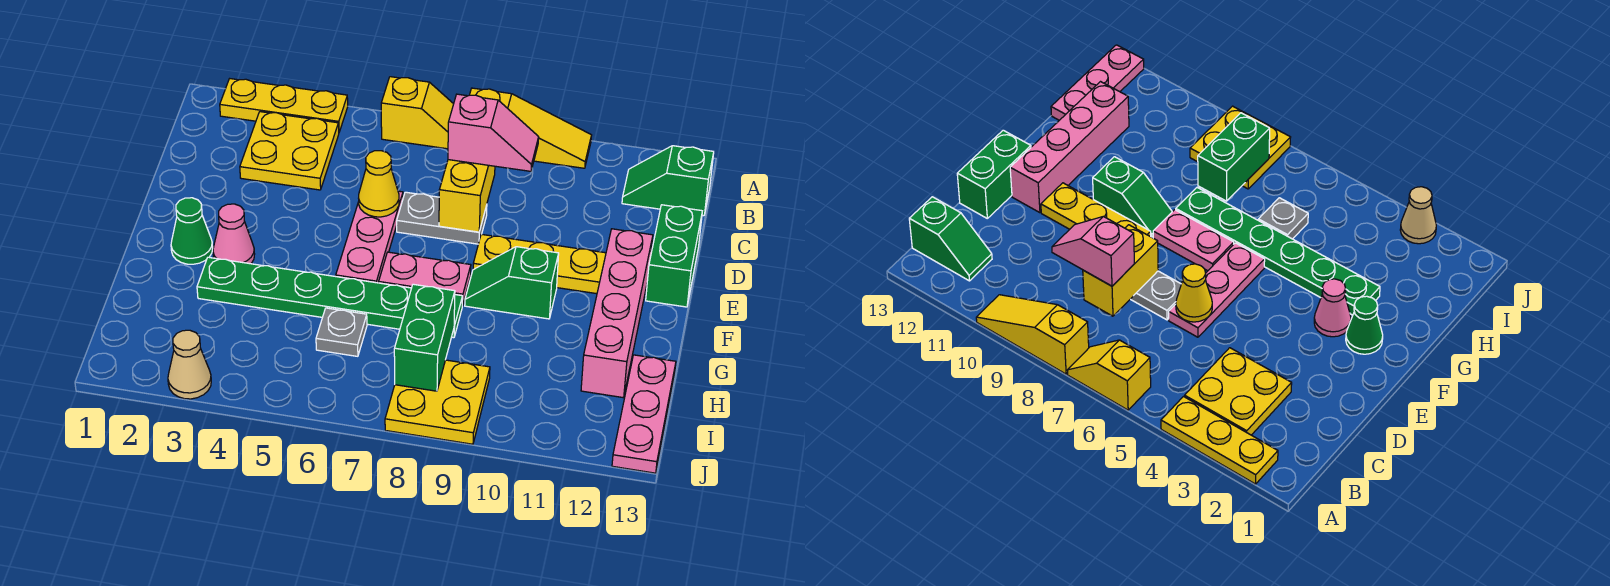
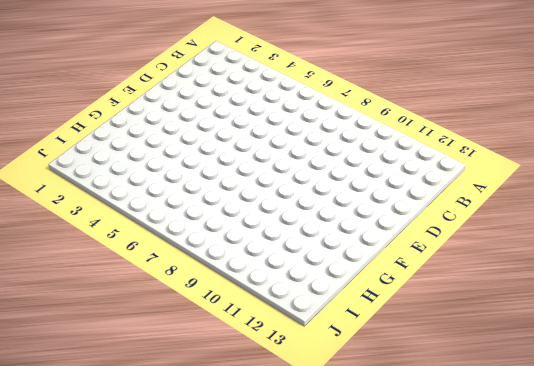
none -> yellow plate A2:A4 level 1
none -> yellow slope A6:A7 level 1 top 6
none -> yellow slope A8:A10 level 1 top 8

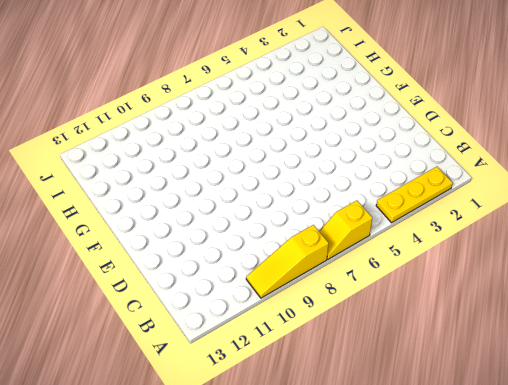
none -> yellow plate B3:C4 level 1
none -> green slope B12:B13 level 1 top 13
none -> pink plate D6:F6 level 1

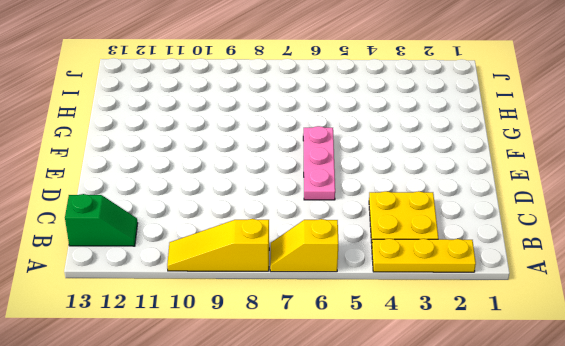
none -> grey plate D7:D8 level 1
none -> green brick D13:E13 level 1
none -> yellow plate E9:E11 level 1

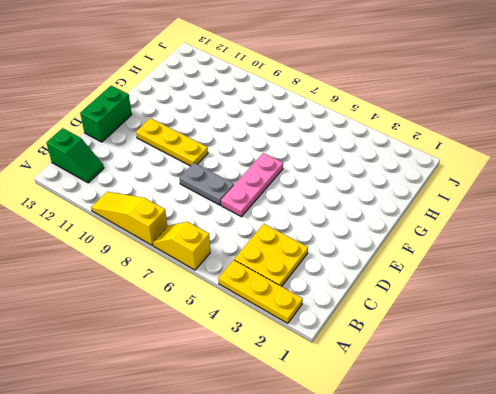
none -> pink brick E12:H12 level 1
none -> green cone F2 level 1
none -> pink cone F3 level 1

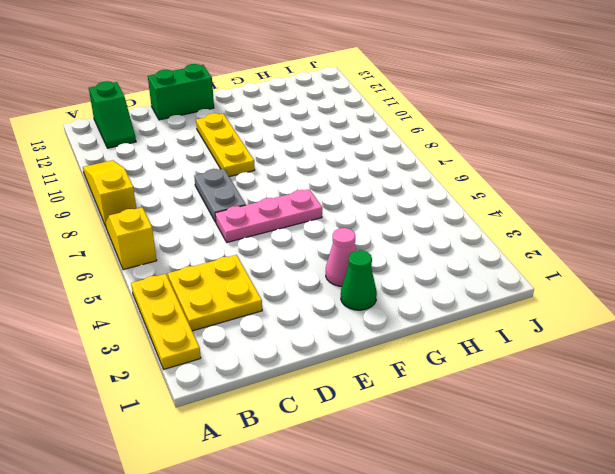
none -> pink brick E12:H12 level 1
none -> pink plate F7:F8 level 1
none -> green slope F9:F10 level 1 top 10

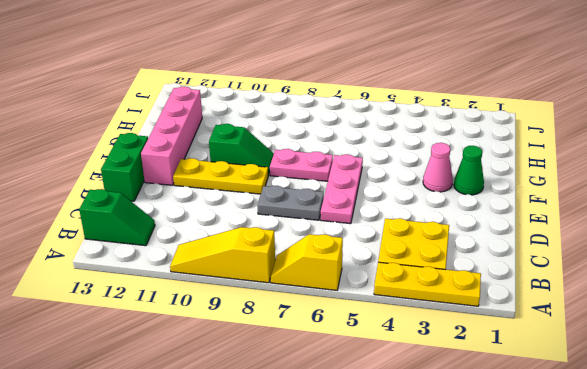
none -> green plate G3:G8 level 1
none -> grey plate H6 level 1
none -> pink plate H13:J13 level 1

